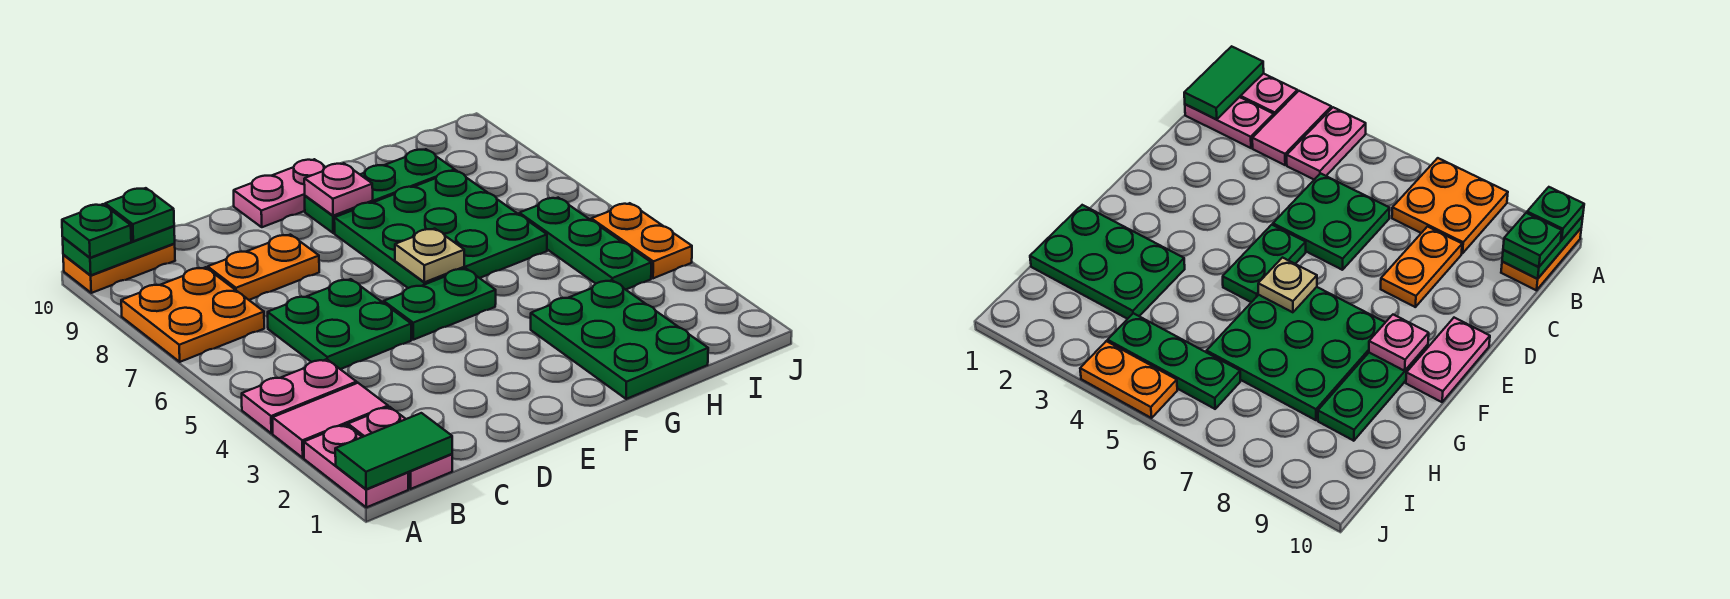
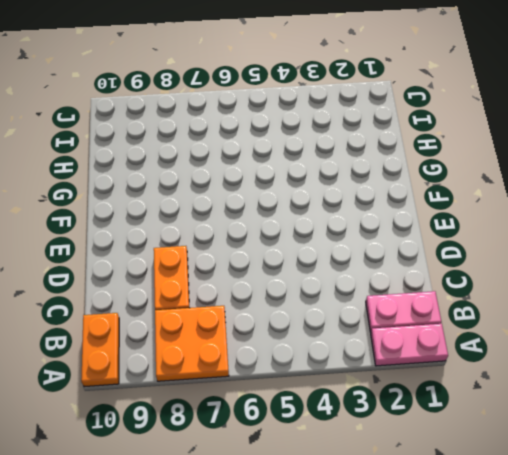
none -> pink tile A3:B3 level 1
none -> pink plate A4:B4 level 1
none -> green plate C5:D6 level 1

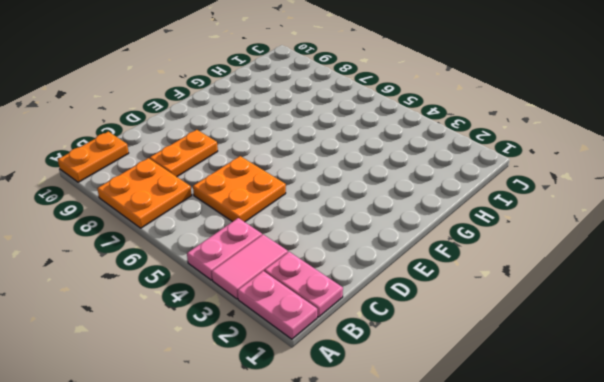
orange plate C5:D6 level 1 -> green plate C5:D6 level 1
none -> green plate E5:F5 level 1
none -> pink plate E10:F10 level 1
none -> green plate F6:H8 level 1

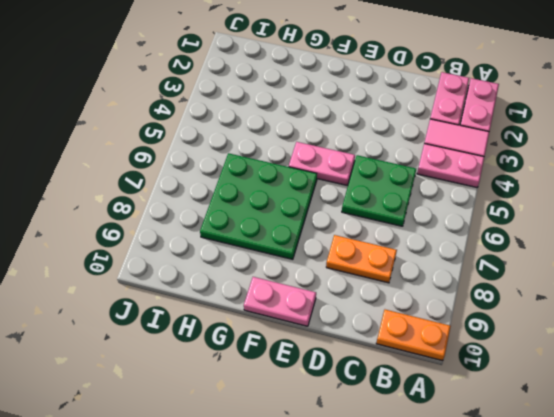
pink plate E5:F5 level 1 -> green plate E5:F5 level 1
none -> orange plate A7:B8 level 1
none -> green plate F9:H9 level 1
none -> green plate G1:H3 level 1

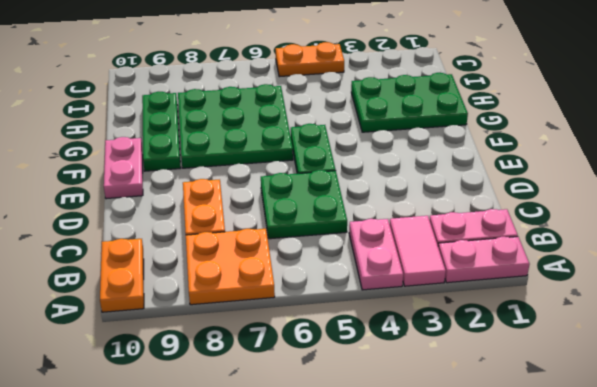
none -> green plate I4:I6 level 1
none -> green tile A1:B1 level 2
none -> green plate A10:B10 level 2

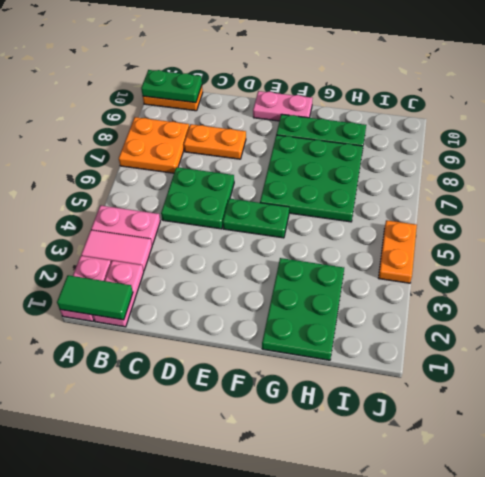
none -> green plate I4:I6 level 1
none -> tan plate F6 level 2
none -> pink plate F9 level 2

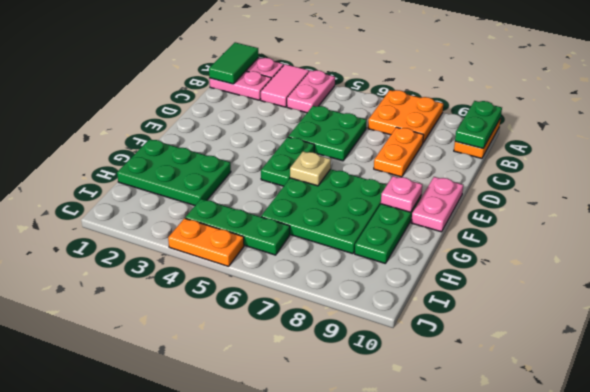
none -> green plate A10 level 3
none -> green plate B10 level 3

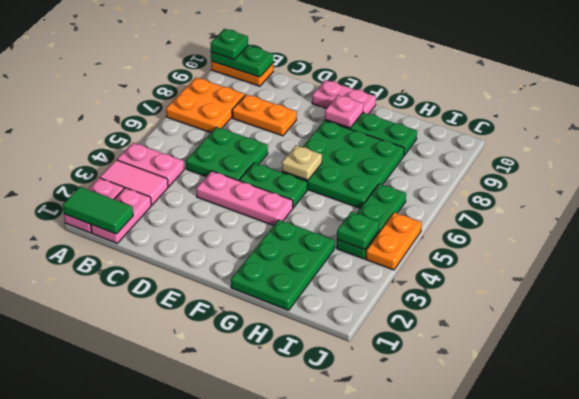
pink plate D4:F4 level 1 -> none
green plate I4 level 2 -> green plate B10 level 3

